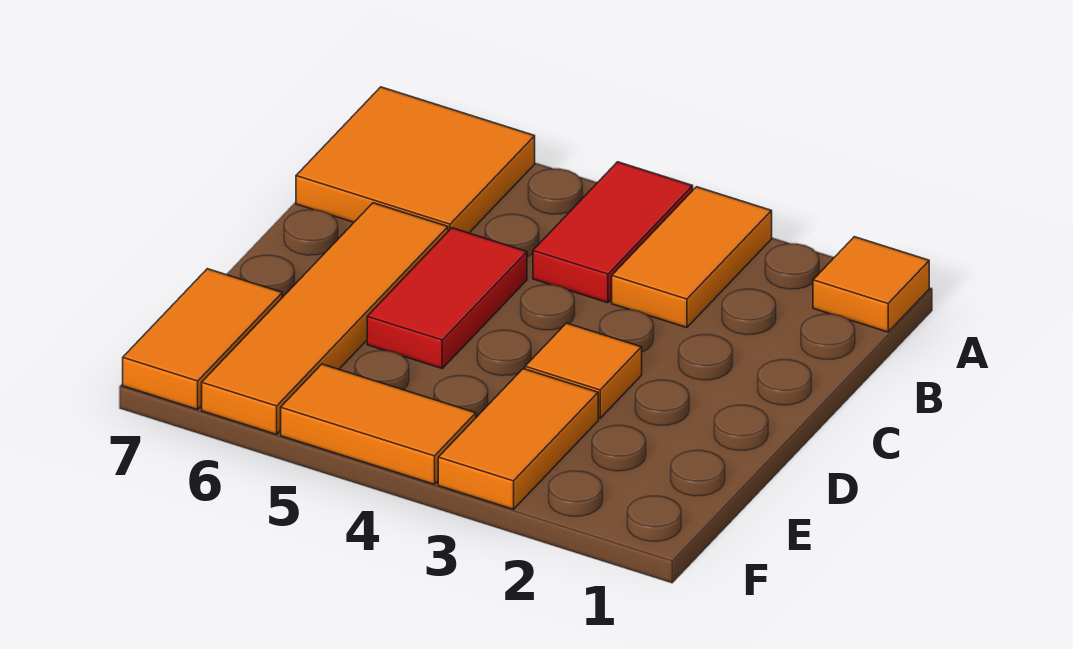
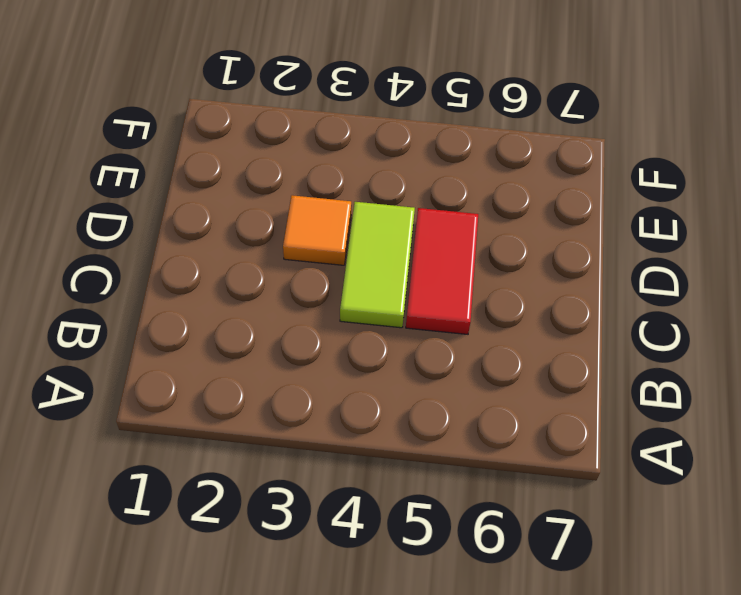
lime tile C4:D4 level 1 -> none
none -> orange tile A1 level 1
none -> orange tile A3:B3 level 1

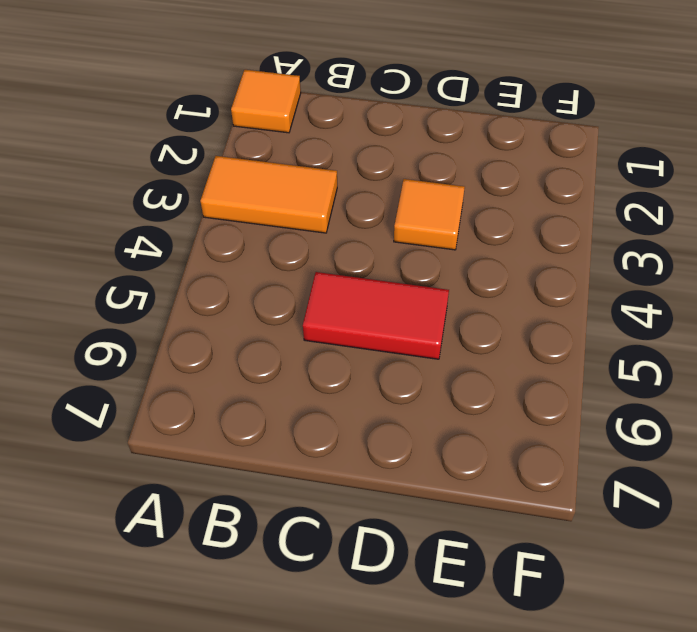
none -> red tile A4:B4 level 1
none -> orange tile A6:B7 level 1

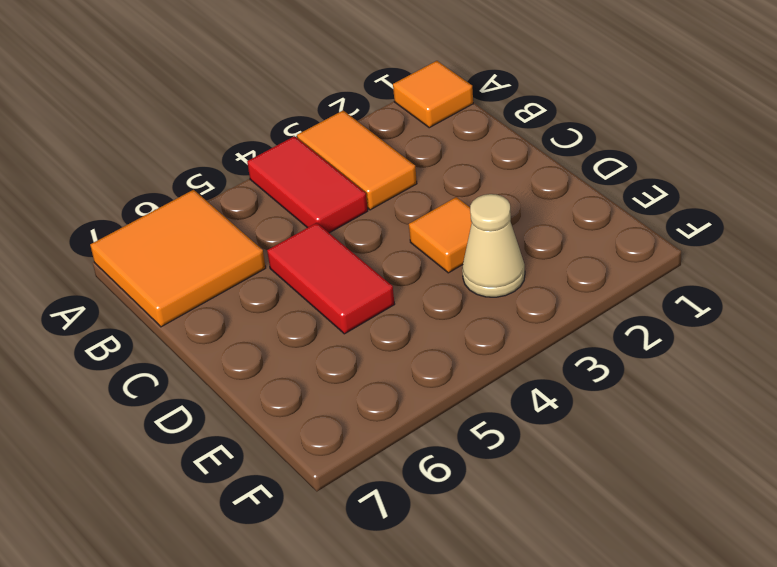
tan cone E3 level 1 -> orange tile E3:F3 level 1
none -> orange tile C6:F6 level 1
none -> orange tile E7:F7 level 1

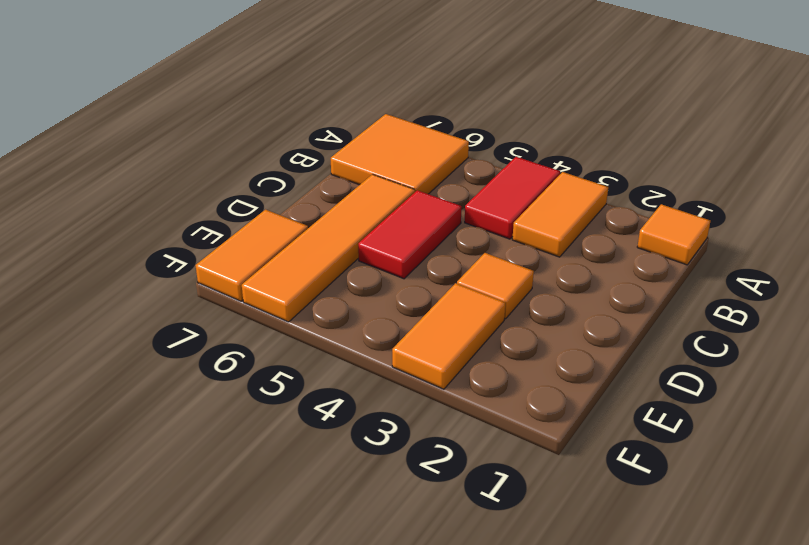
none -> orange tile F4:F5 level 1

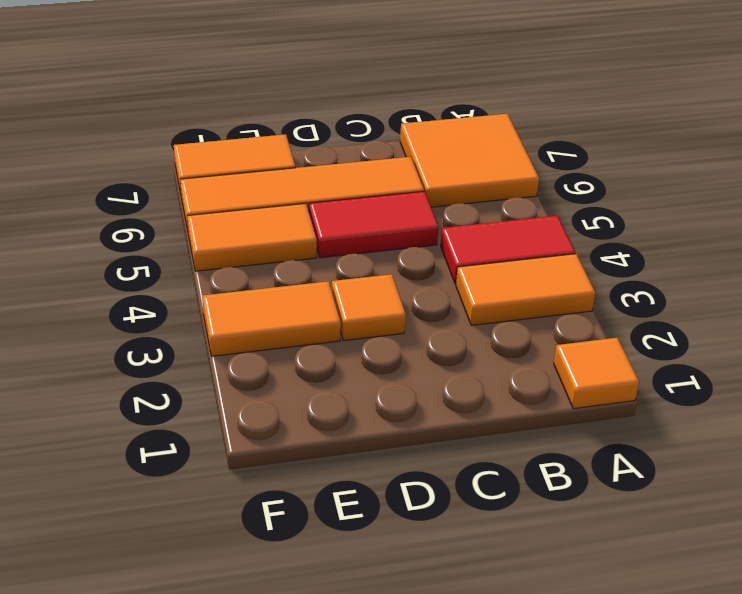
orange tile E5:F5 level 1 -> orange tile F4:F5 level 1

